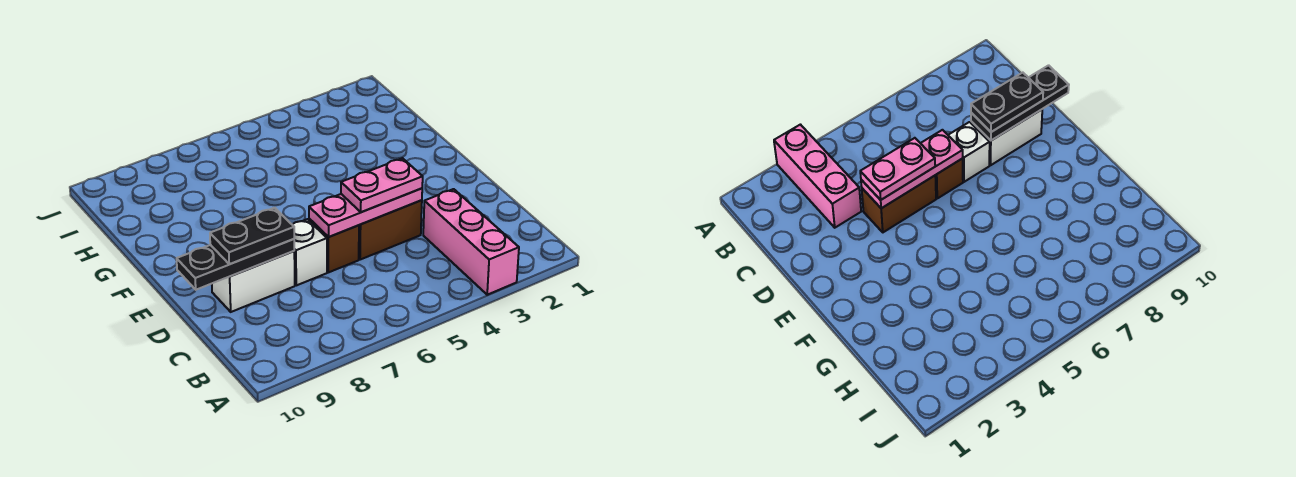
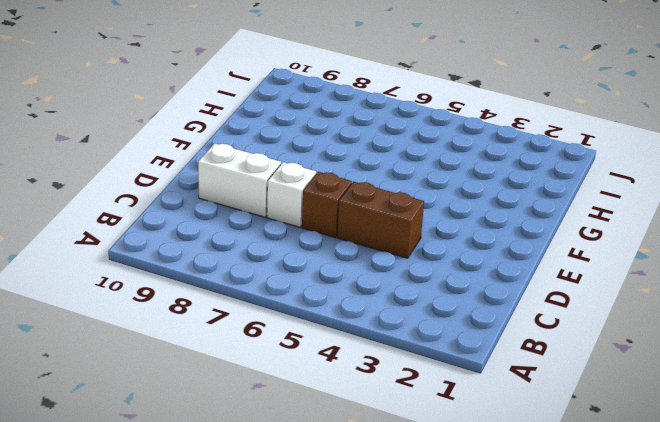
none -> pink brick A3:C3 level 1
none -> pink plate D4:D6 level 2

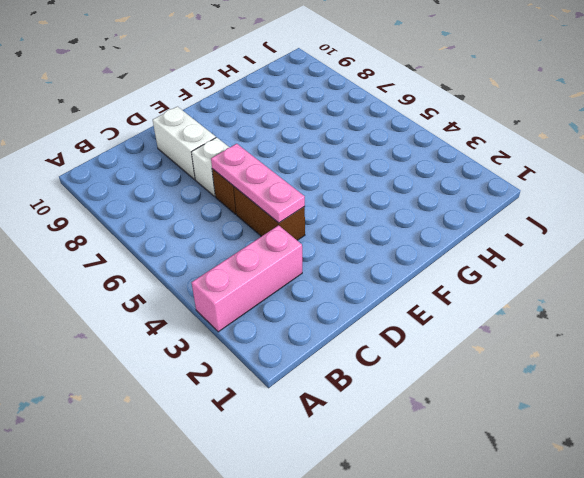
none -> black plate D8:D10 level 2
none -> pink plate D4:D5 level 3

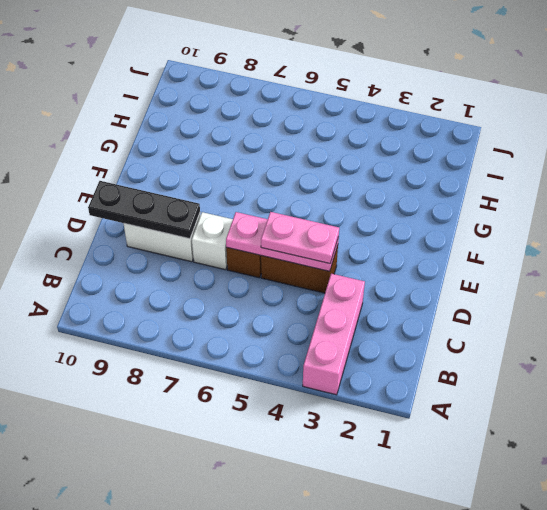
none -> black plate D8:D9 level 3

